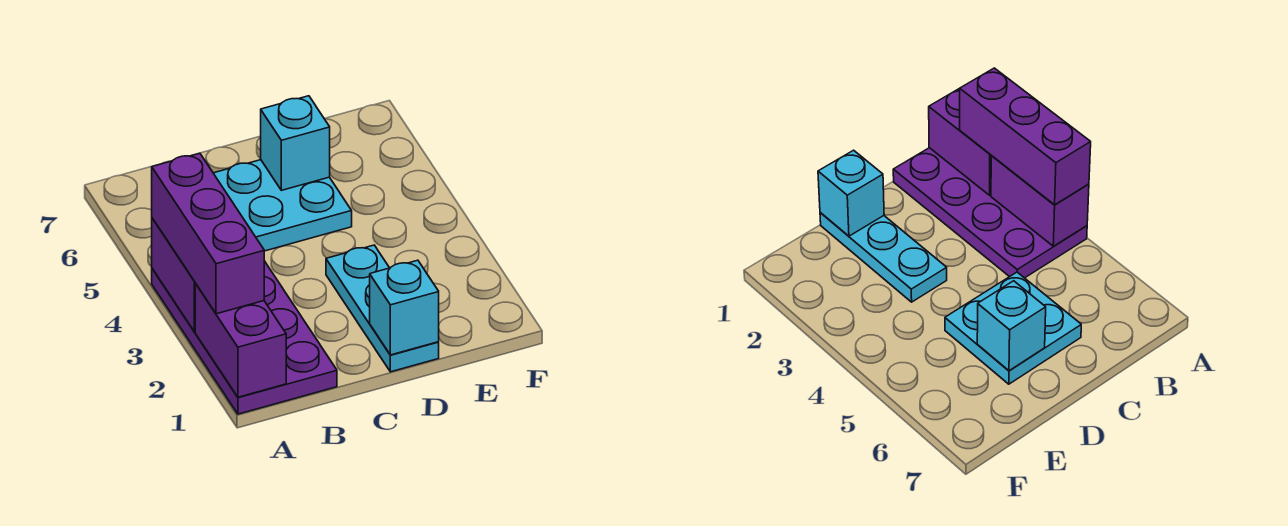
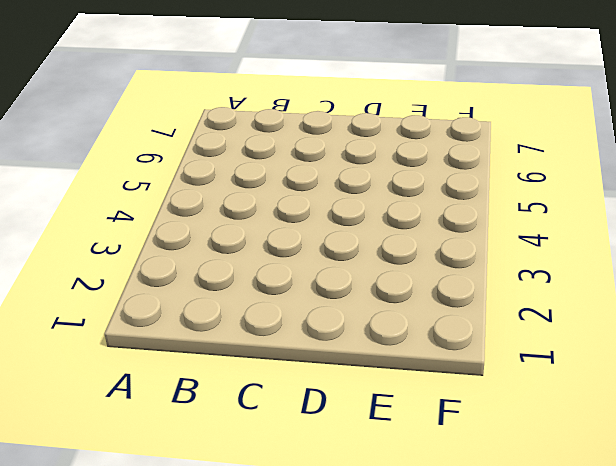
none -> purple plate A1:B4 level 1
none -> cyan plate C5:D6 level 1

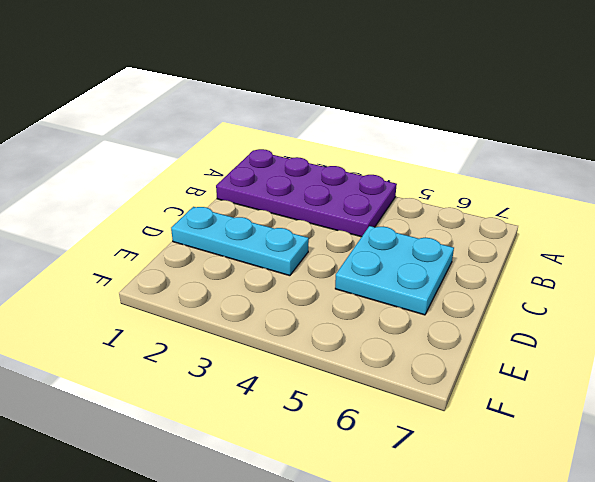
none -> purple brick A1:A2 level 2
none -> purple brick A3:A4 level 2

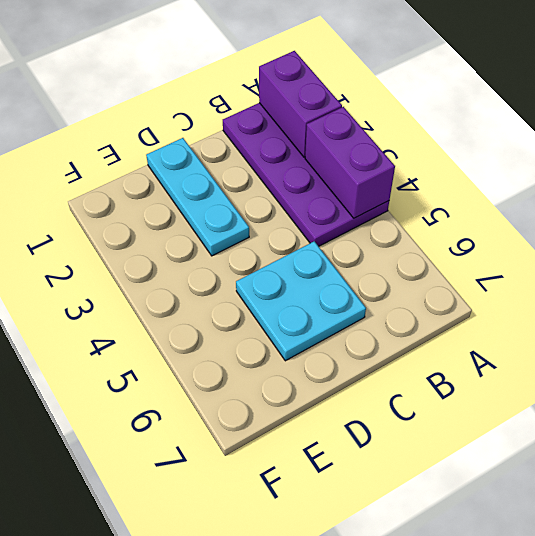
none -> cyan brick D1 level 2
none -> cyan brick D6 level 2

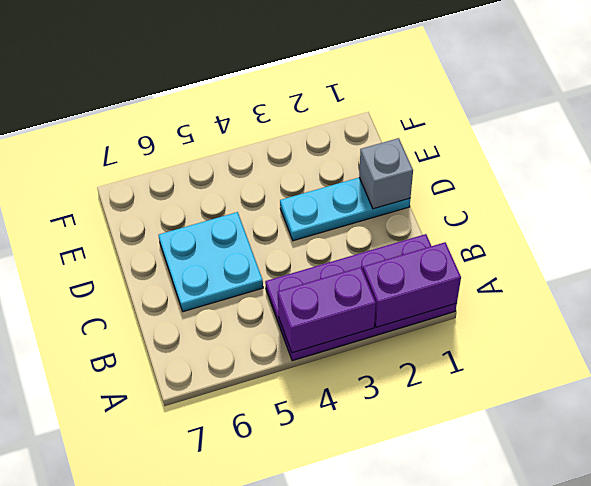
grey brick D1 level 2 -> cyan brick D1 level 2
none -> cyan brick D6 level 2
none -> purple brick A2:A4 level 3

